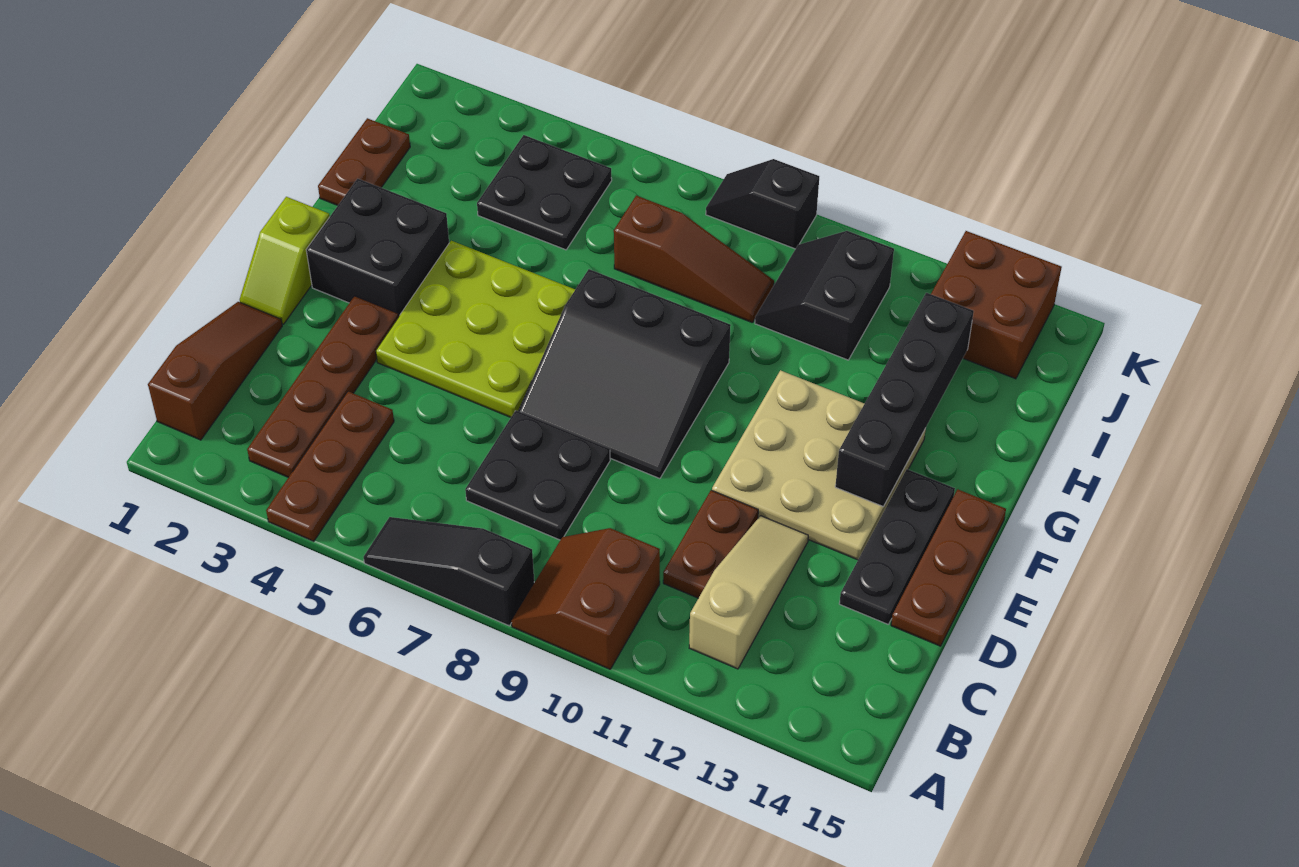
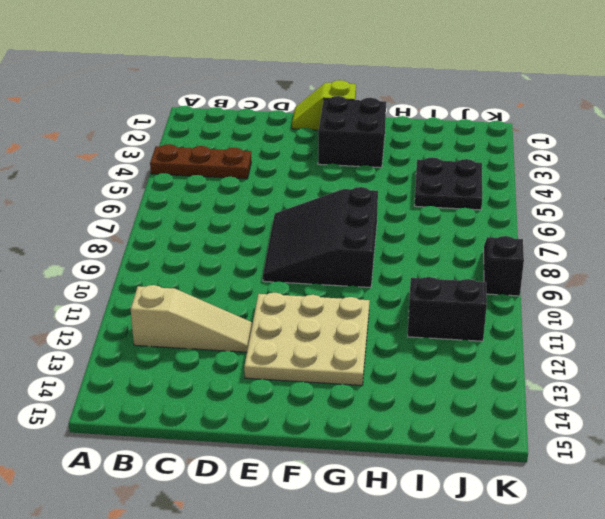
none -> black slope A6:A8 level 1 top 8
none -> brown slope A9:B10 level 1 top 10
none -> brown slope B1:D1 level 1 top B

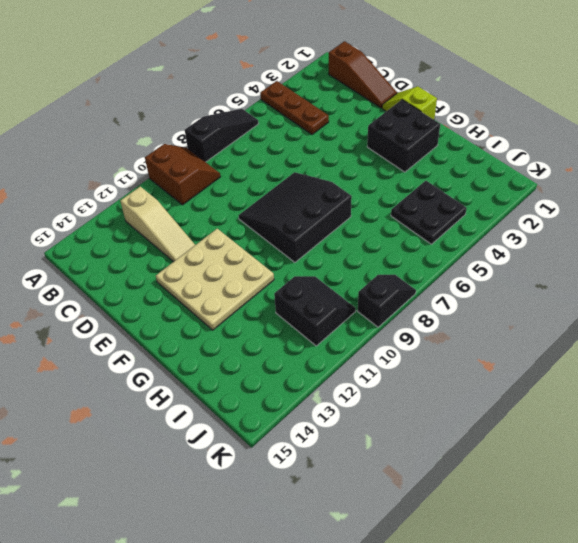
none -> brown plate B3:E3 level 1
none -> black plate C7:D8 level 1
none -> brown plate C11:D11 level 1

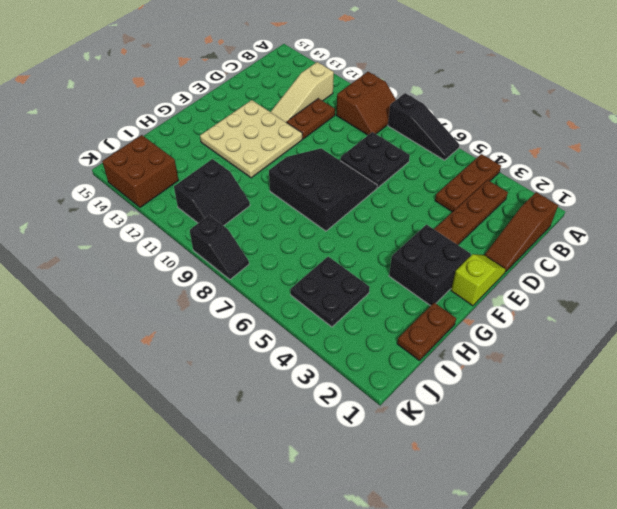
none -> black plate D14:F14 level 1
none -> brown plate D15:F15 level 1
none -> lime plate E4:G6 level 1

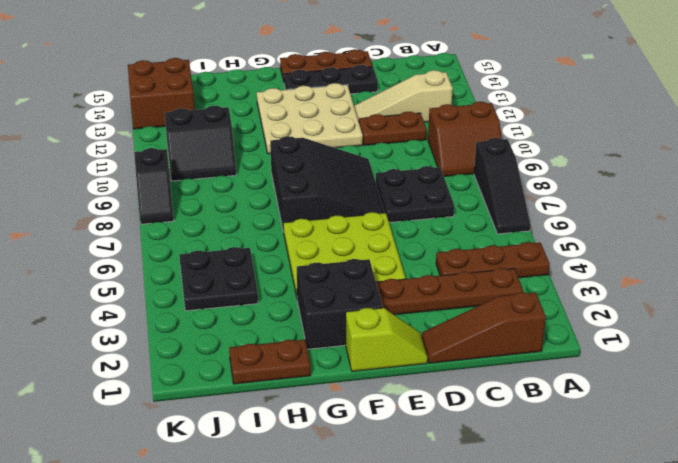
none -> brown slope I7:I9 level 1 top 7
none -> black brick F13:I13 level 2

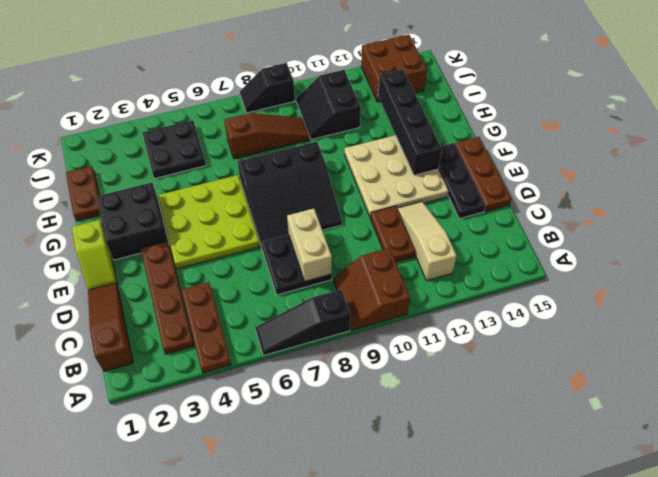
tan brick C8:D8 level 2 -> none

